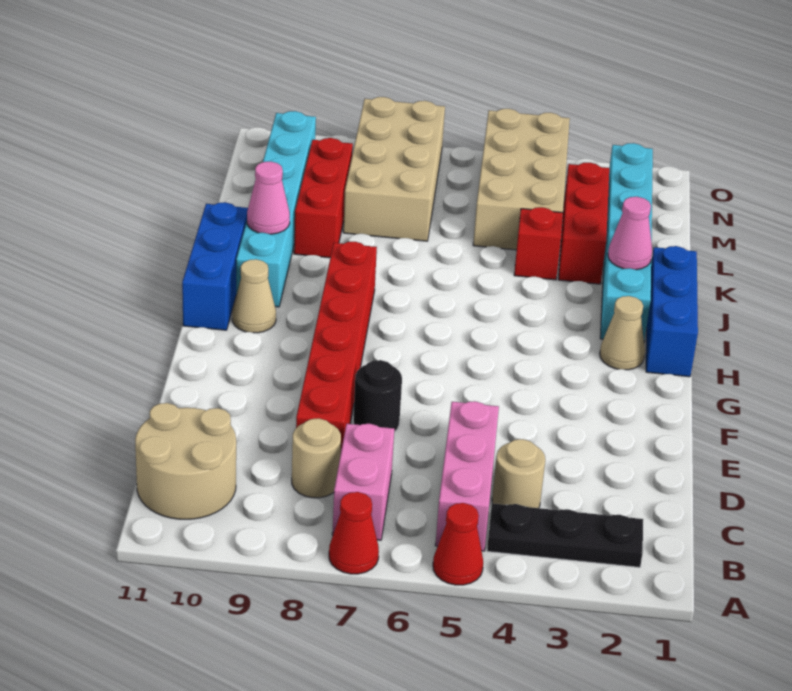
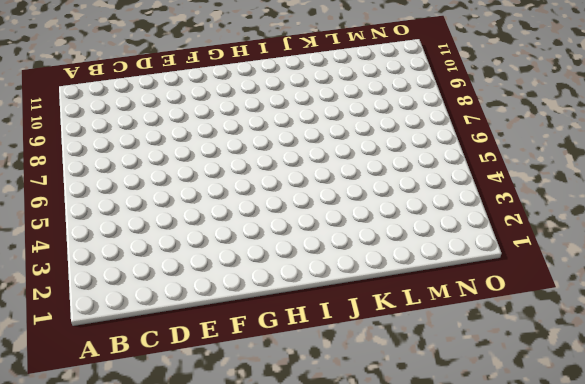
none -> red cone A5 level 1
none -> red cone A7 level 1
none -> black plate B2:B4 level 1

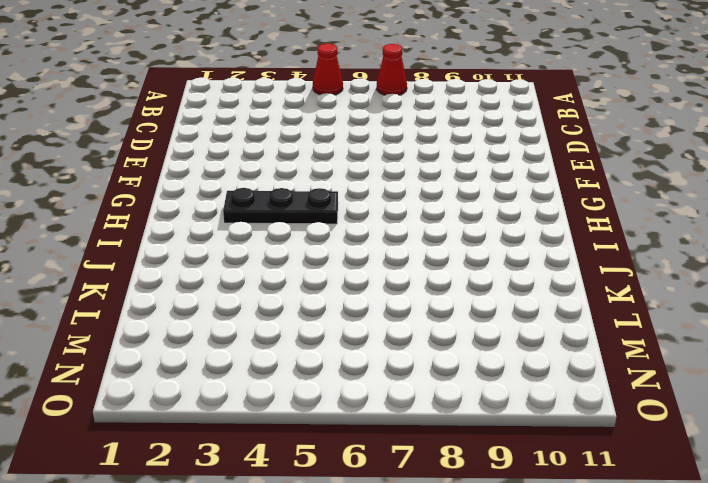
black plate H3:H5 level 1 -> black plate B2:B4 level 1
none -> pink brick B5:D5 level 1
none -> pink brick B7:C7 level 1
none -> tan round brick B10:C11 level 1

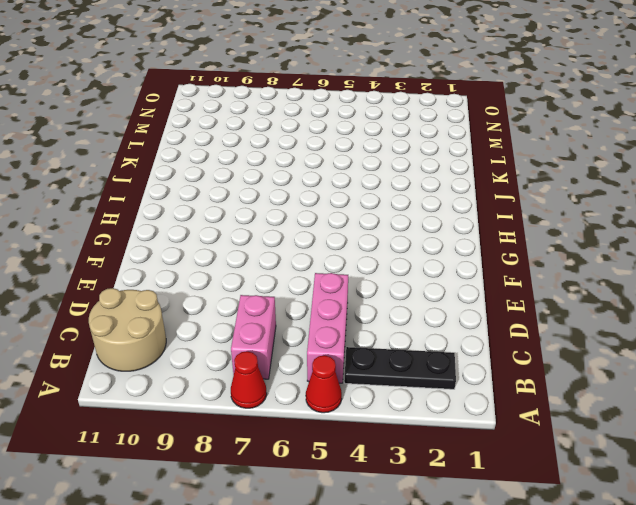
none -> tan round brick C4 level 1
none -> tan round brick C8 level 1
none -> red brick D8:I8 level 1

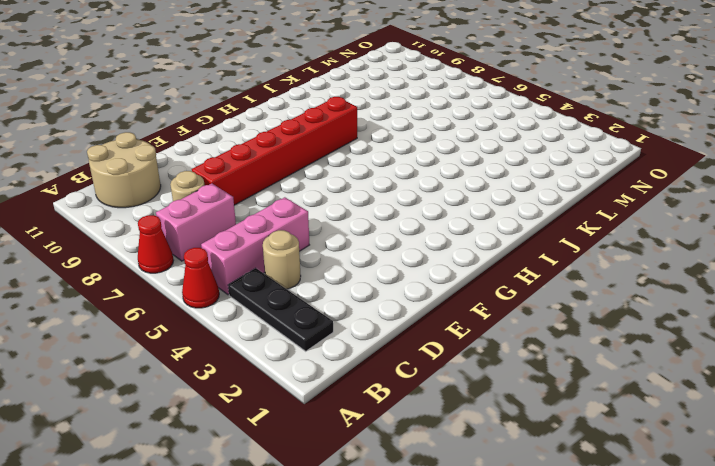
none -> black round brick E7 level 1
none -> blue brick H1:J1 level 1
none -> tan cone H2 level 1

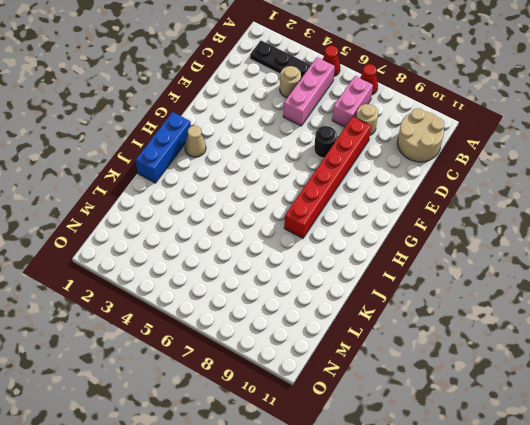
none -> tan cone H10 level 1
none -> blue brick H11:J11 level 1
none -> cyan brick I2:N2 level 1

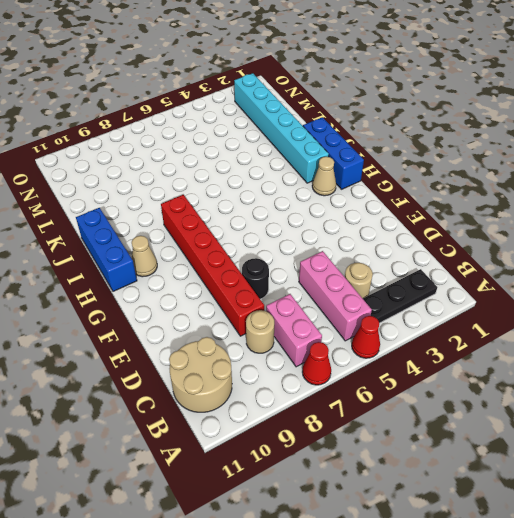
none -> cyan brick I10:N10 level 1
none -> red brick K3:M3 level 1
none -> red brick K4 level 1

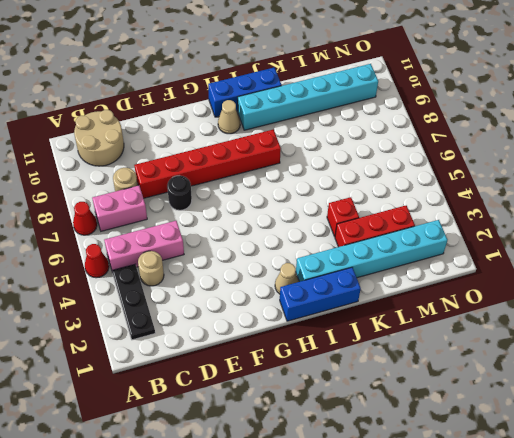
none -> red brick K9:M9 level 1
none -> tan brick L4:O5 level 1
none -> tan brick L7:O8 level 1

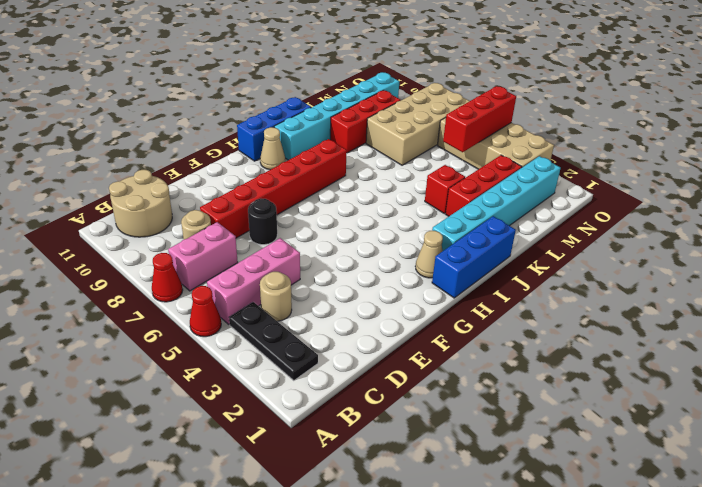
red brick M5:O5 level 2 -> none
tan brick N3:O6 level 1 -> tan brick L4:O5 level 1
none -> pink cone J2 level 2
none -> pink cone J10 level 2

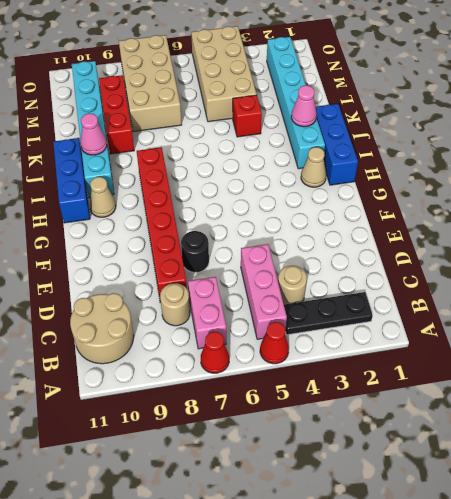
none -> red brick K3:M3 level 1

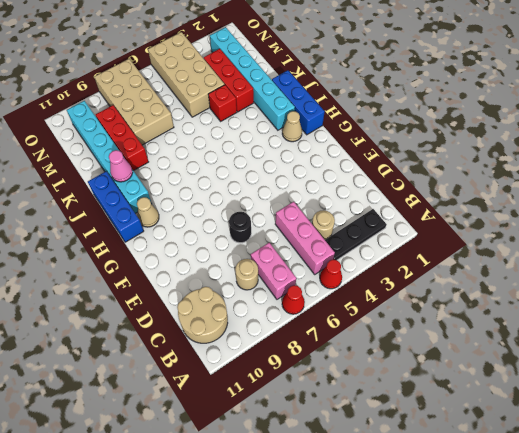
none -> red brick D8:I8 level 1
none -> pink cone J2 level 2

